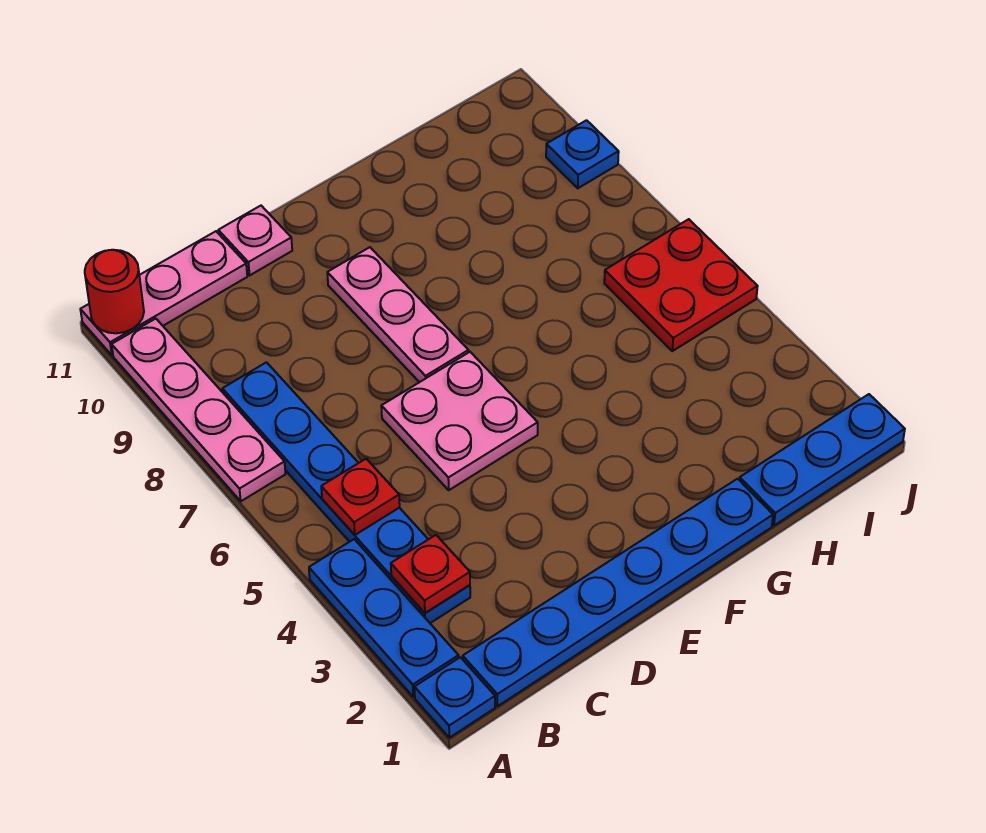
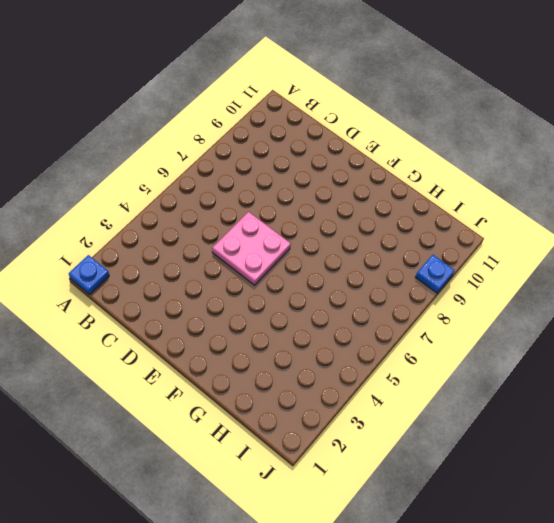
none -> blue plate A2:A4 level 1
none -> pink plate A7:A10 level 1
none -> pink plate A11:C11 level 1

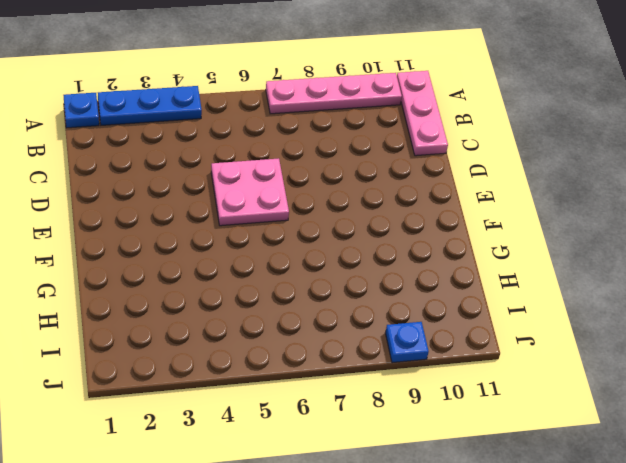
none -> blue plate B1:G1 level 1
none -> blue plate B3:B8 level 1
none -> pink plate D11 level 1

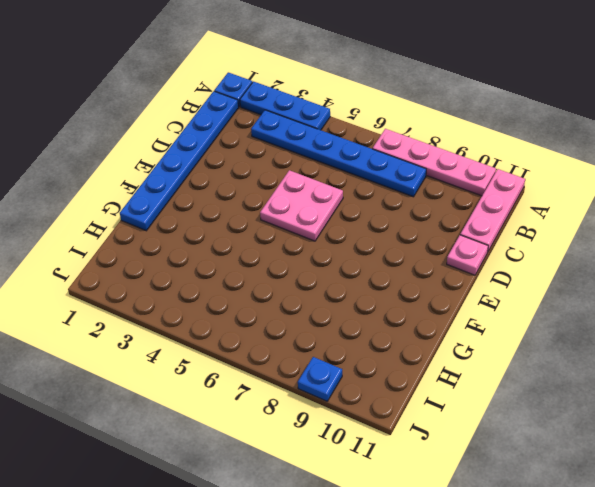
none -> pink plate E7:E9 level 1
none -> blue plate H1:J1 level 1
none -> red plate I5:J6 level 1

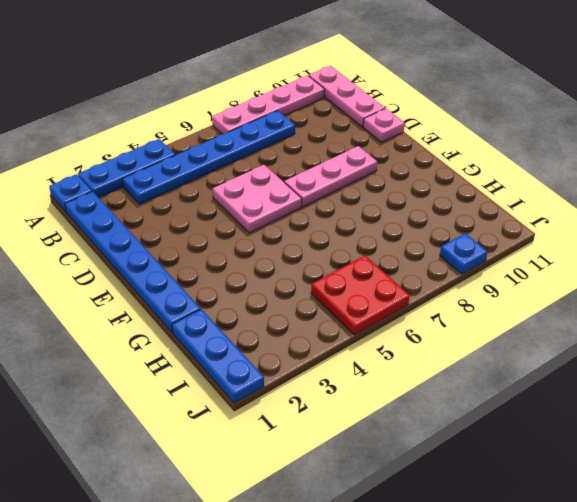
none -> red round brick A11 level 2
none -> red plate B3 level 2
none -> red plate B5 level 2

